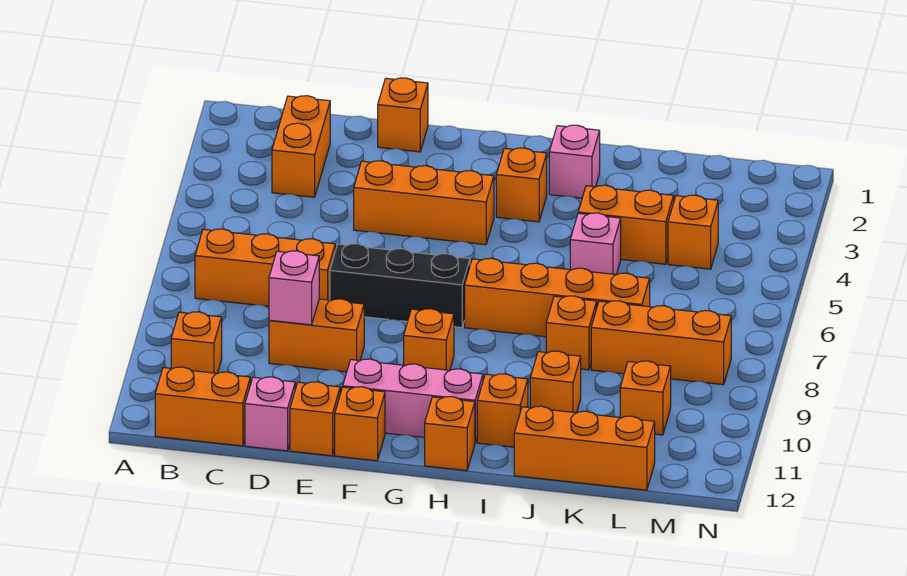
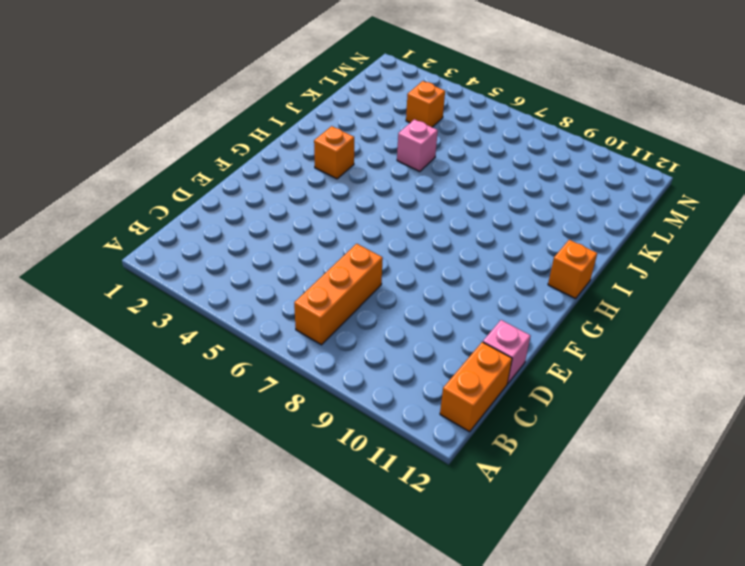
none -> orange brick B10 level 1
none -> orange brick C2:C3 level 1
none -> orange brick D9:E9 level 1

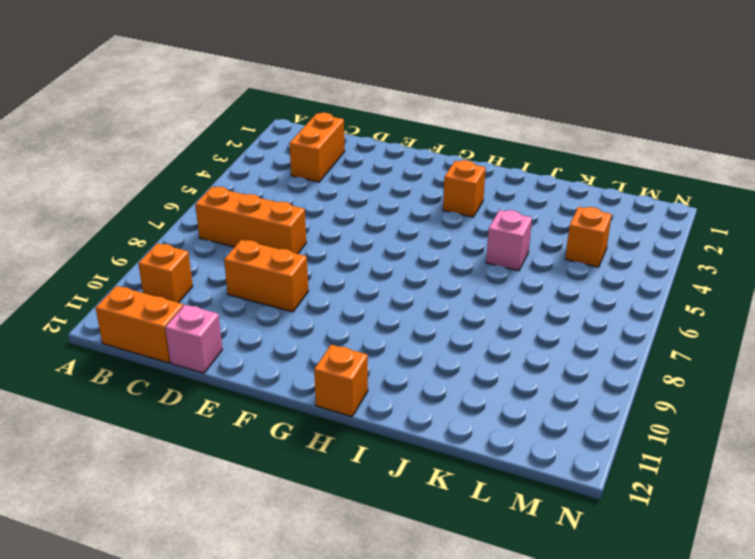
none -> orange brick E1 level 1
none -> orange brick E4:G4 level 1
none -> black brick E7:G7 level 1

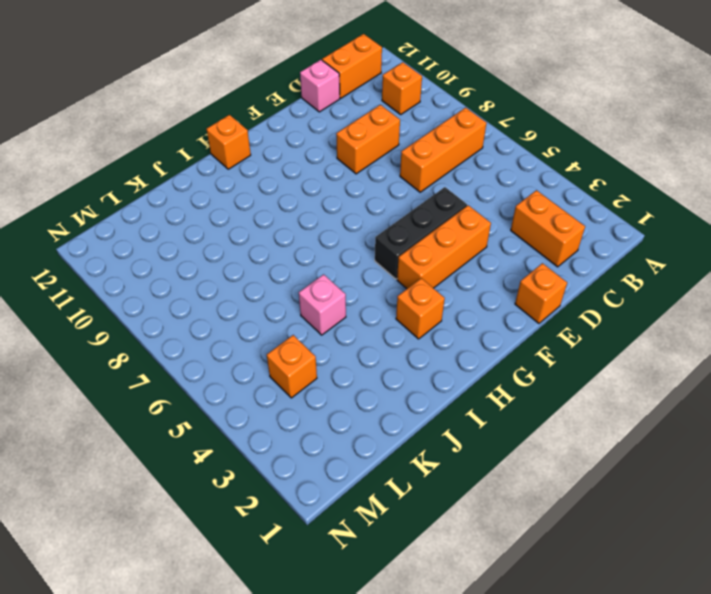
black brick E5:G5 level 1 -> black brick E7:G7 level 1
none -> orange brick E12 level 1
none -> pink brick F11:H11 level 1
none -> orange brick F12 level 1

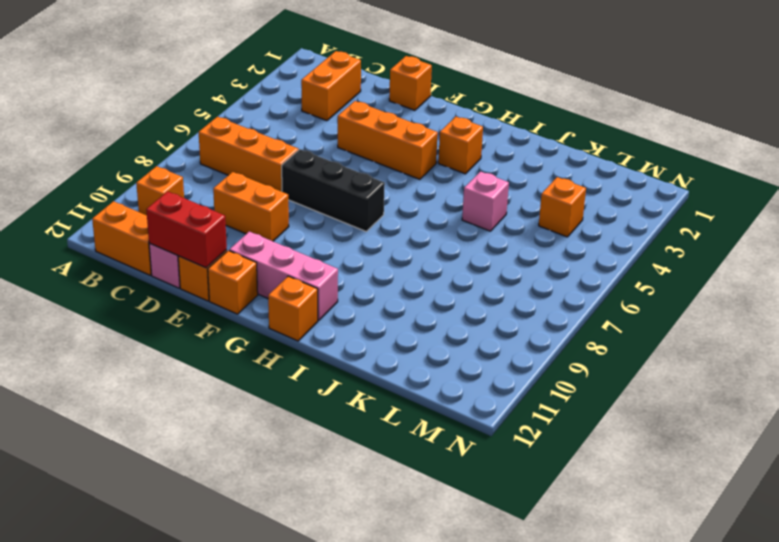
red brick D12:E12 level 2 -> none
none -> orange brick G9 level 1
none -> orange brick H7:K7 level 1
none -> pink brick I2 level 1

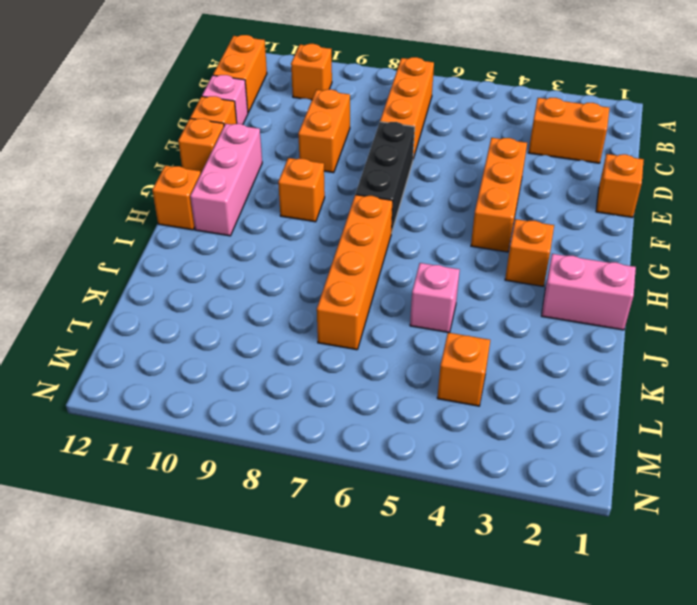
pink brick I1:I2 level 1 -> pink brick I2 level 1
none -> orange brick I11 level 1
none -> orange brick J4:K4 level 1
none -> orange brick J8 level 1

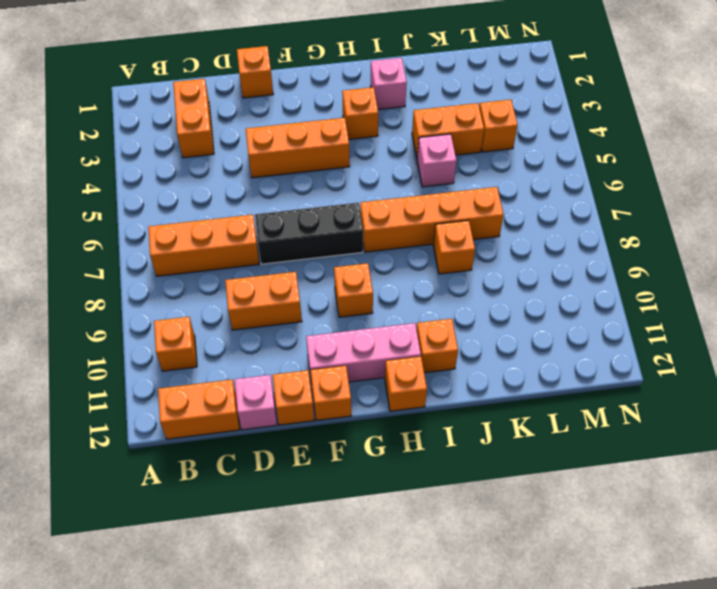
none -> orange brick J10 level 1
none -> orange brick J12:L12 level 1
none -> orange brick K8:M8 level 1

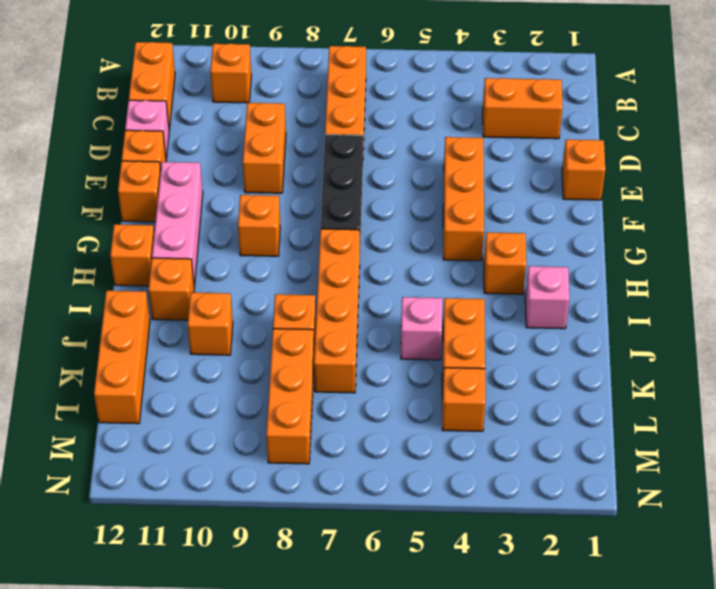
none -> orange brick L10 level 1
none -> pink brick D9 level 2

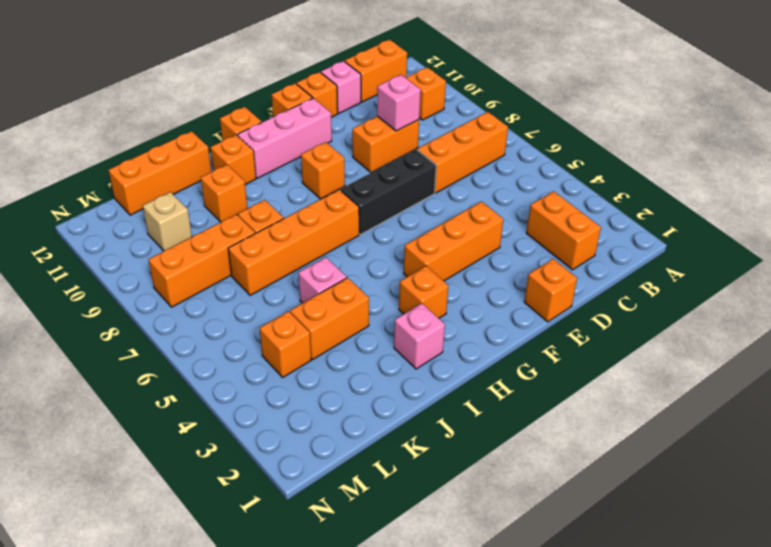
tan brick L10 level 1 -> orange brick L10 level 1

